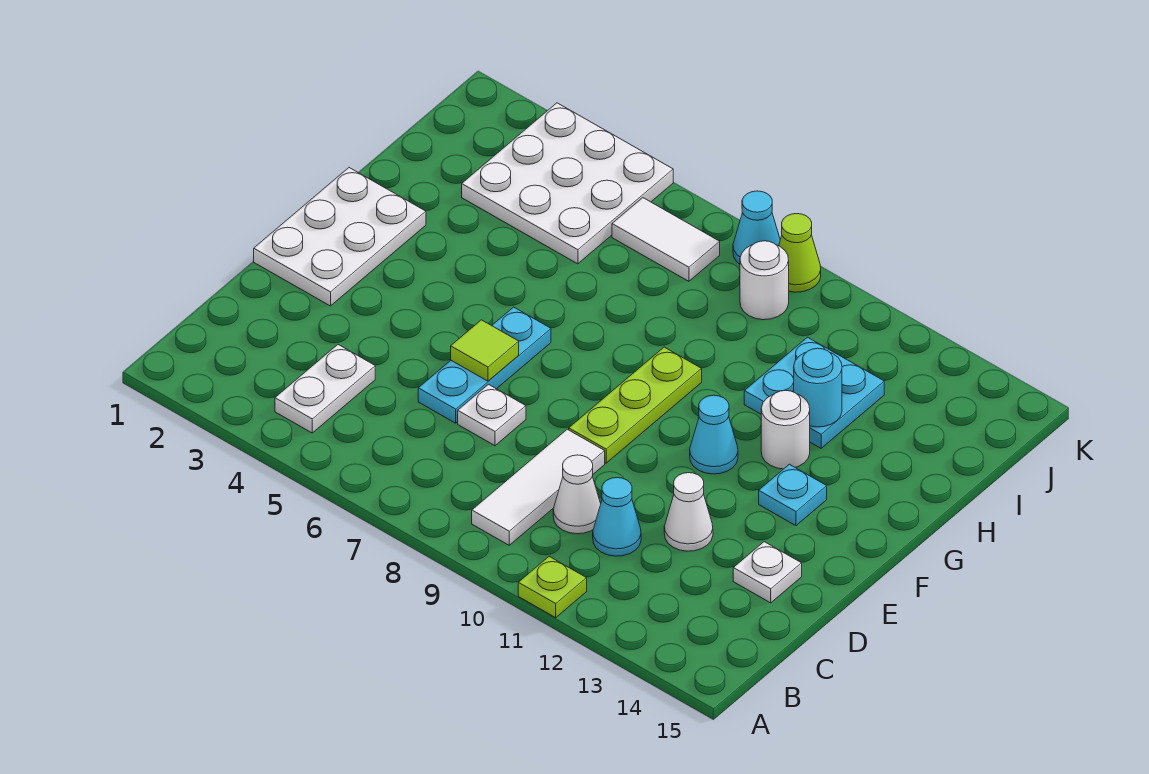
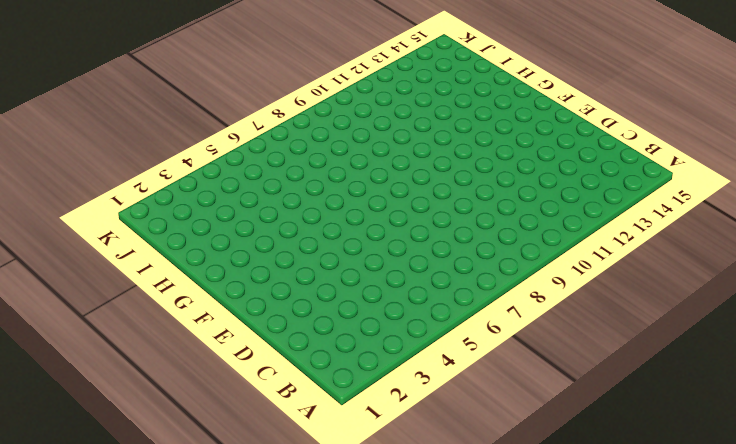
none -> lime plate A11 level 1
none -> white plate B4:C4 level 1
none -> white tile B9:D9 level 1

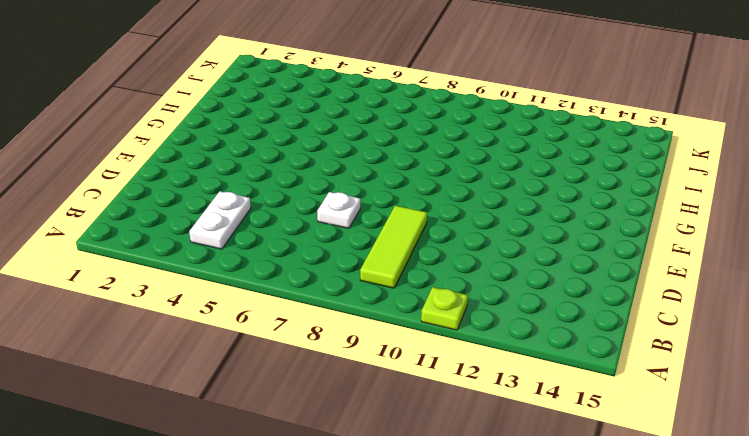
lime tile B9:D9 level 1 -> white tile B9:D9 level 1
none -> white cone C10 level 1
none -> cyan cone C11 level 1
none -> cyan plate D6:F6 level 1

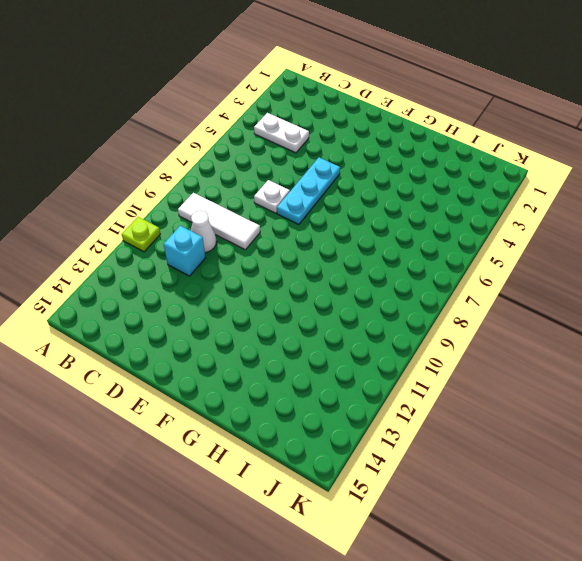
cyan brick C11 level 1 -> cyan cone C11 level 1
cyan plate E5:E7 level 1 -> cyan plate D6:F6 level 1
none -> white cone D12 level 1
none -> white plate D14 level 1
none -> white plate E1:G2 level 1

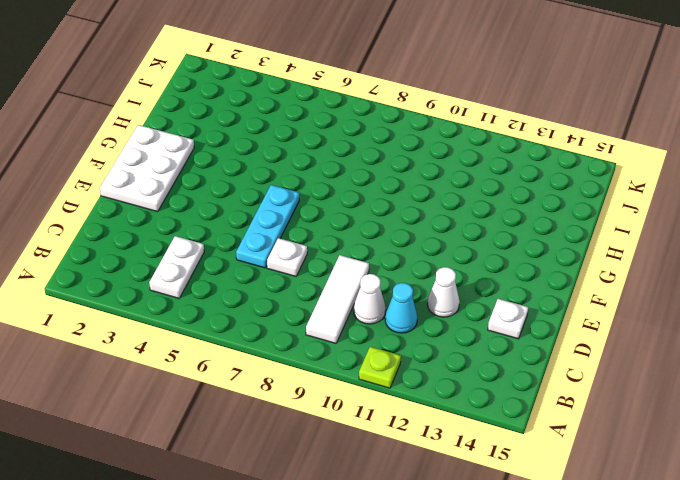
none -> lime plate E9:G9 level 1
none -> cyan cone F11 level 1
none -> cyan plate F13 level 1

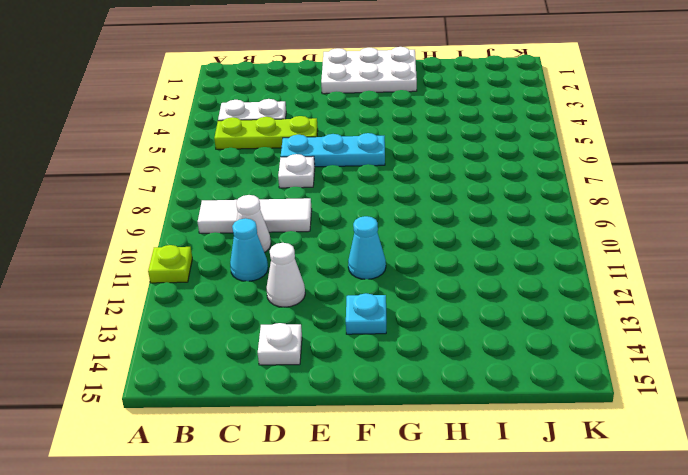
lime plate B5:D5 level 1 -> lime plate E9:G9 level 1
none -> white round brick G12 level 1
none -> cyan plate H11:I12 level 1
none -> white plate I3:K5 level 1

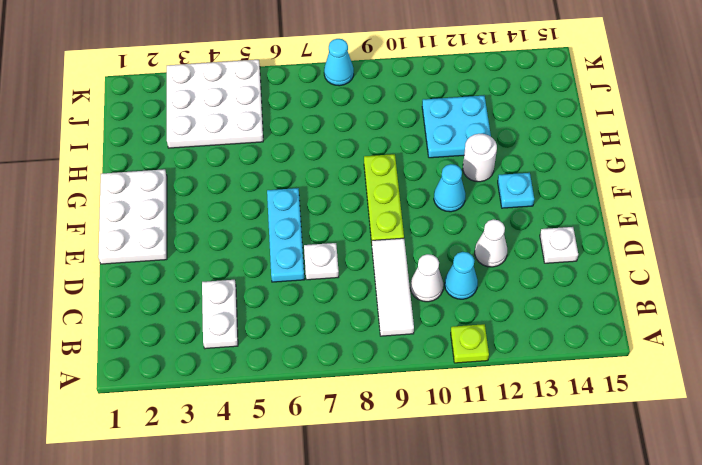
none -> white tile J6:J7 level 1
none -> white round brick J9 level 1
none -> lime cone K9 level 1

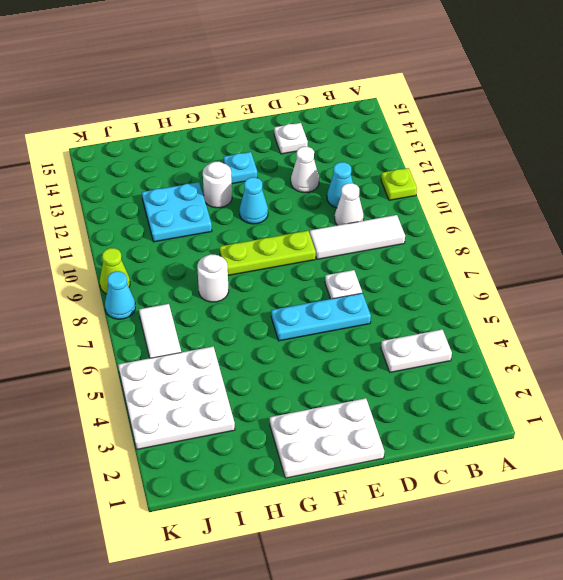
white round brick H8 level 1 -> white round brick J9 level 1
none -> lime tile E6 level 2
none -> cyan round brick H12 level 2

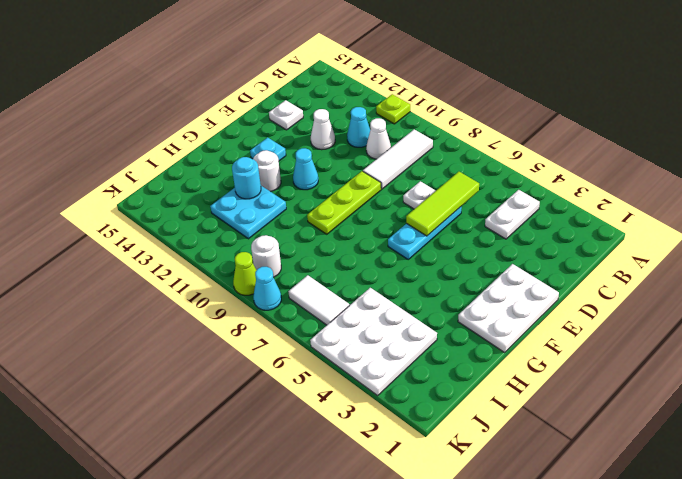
lime tile C6:E6 level 2 -> lime tile E6 level 2

